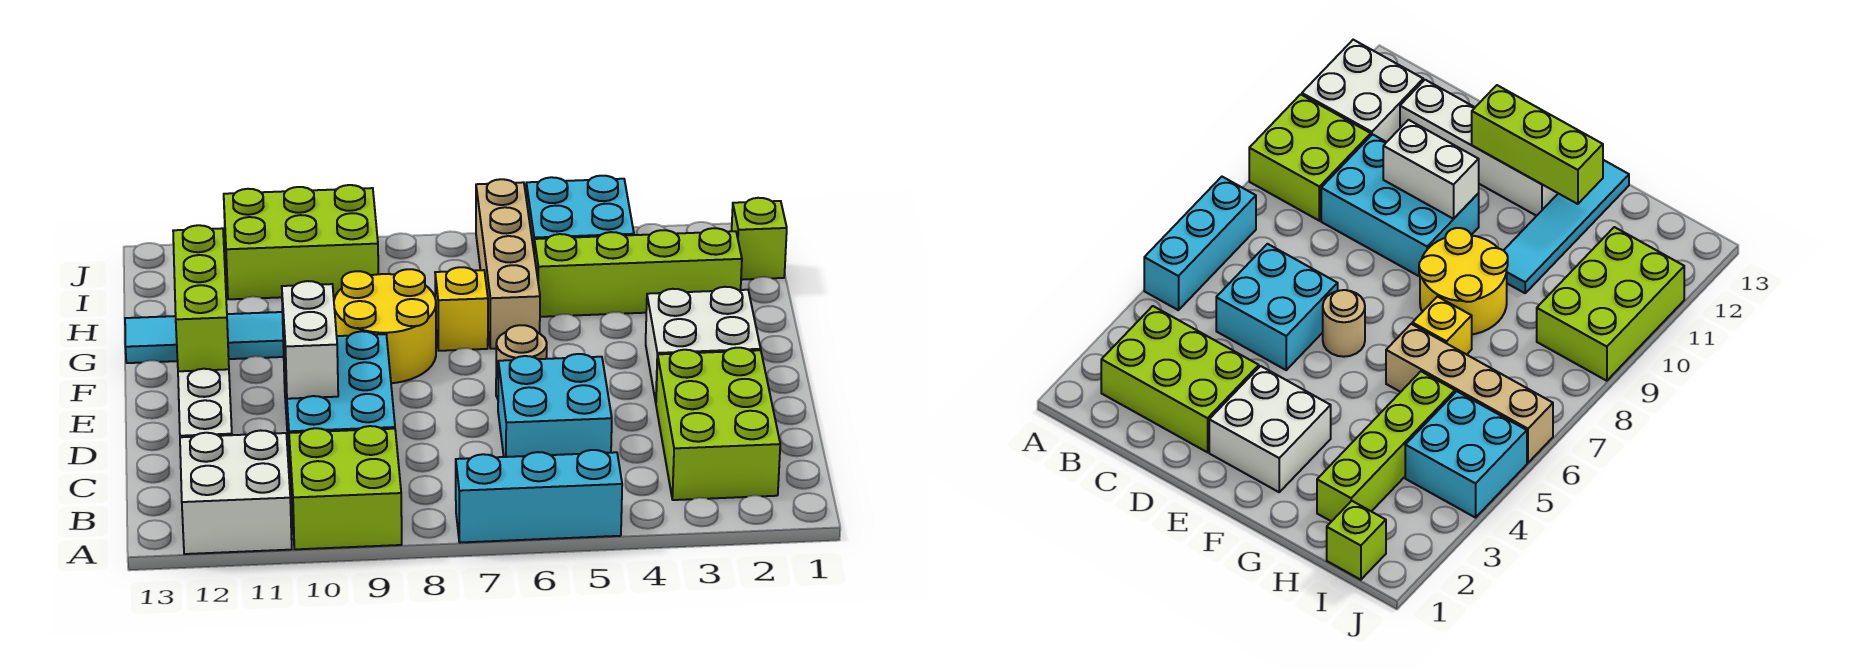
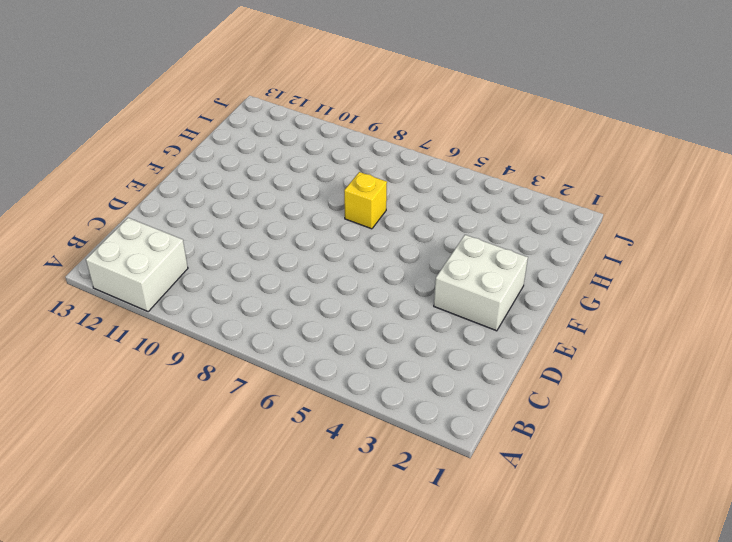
none -> cyan brick A5:A7 level 1
none -> lime brick A9:B10 level 1
none -> lime brick B2:D3 level 1

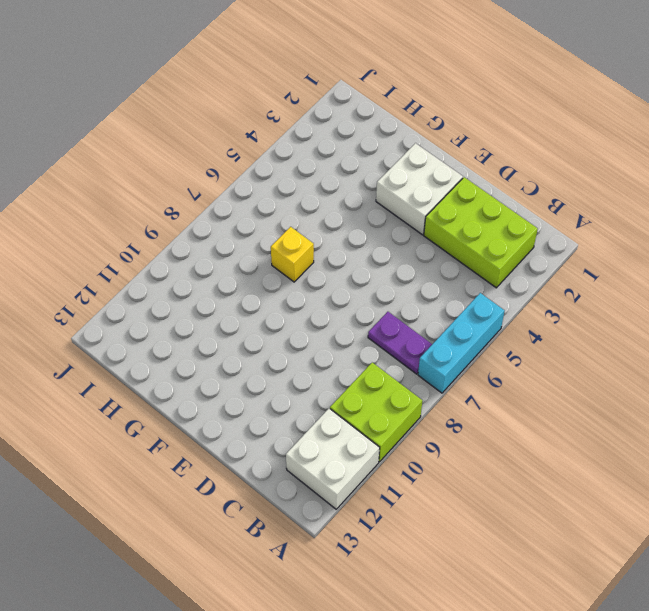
purple plate B7:C7 level 1 -> none
none -> cyan brick C5:D6 level 1
none -> cyan brick C9:E10 level 1
none -> white brick C12:F12 level 1

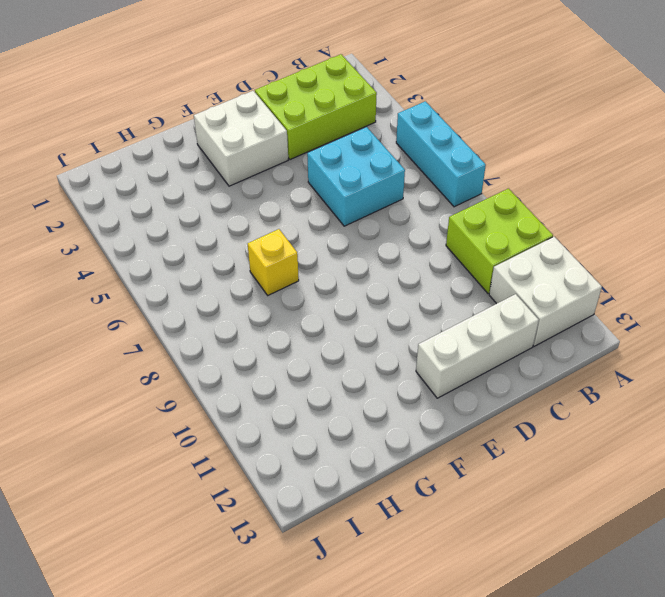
white brick C12:E12 level 1 -> white brick C12:F12 level 1
none -> cyan brick C9:E10 level 1
none -> tan round brick E6 level 1
none -> yellow round brick F8:G9 level 1

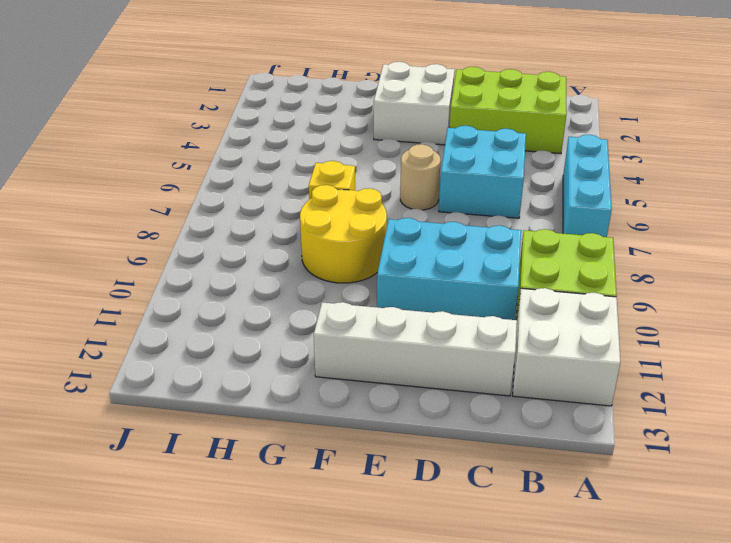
none -> tan brick G6:J6 level 1
none -> cyan tile G10:G13 level 1
none -> lime brick H2:H5 level 1

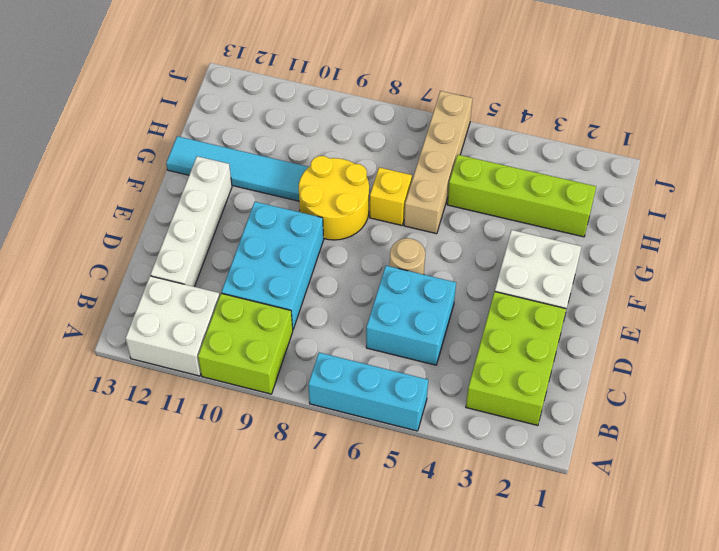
none -> lime brick I1 level 1
none -> cyan brick I4:J5 level 1
none -> lime brick I9:J11 level 1

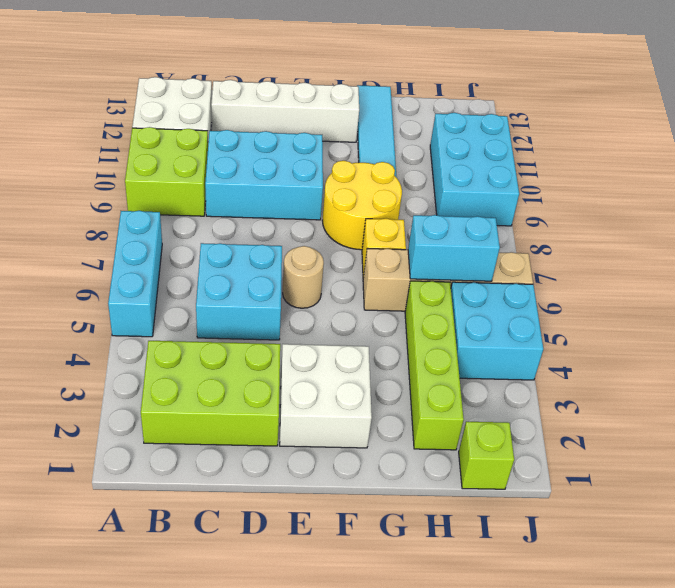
cyan brick H6:I6 level 2 -> none
cyan brick I9:J11 level 1 -> lime brick I9:J11 level 1
none -> white brick D10:E10 level 2
none -> lime brick E12:G12 level 2

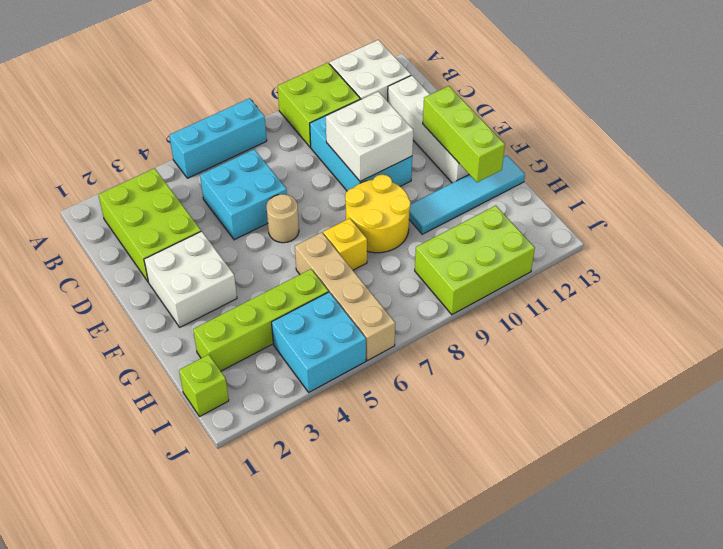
white brick D9:E10 level 2 -> white brick D10:E10 level 2

